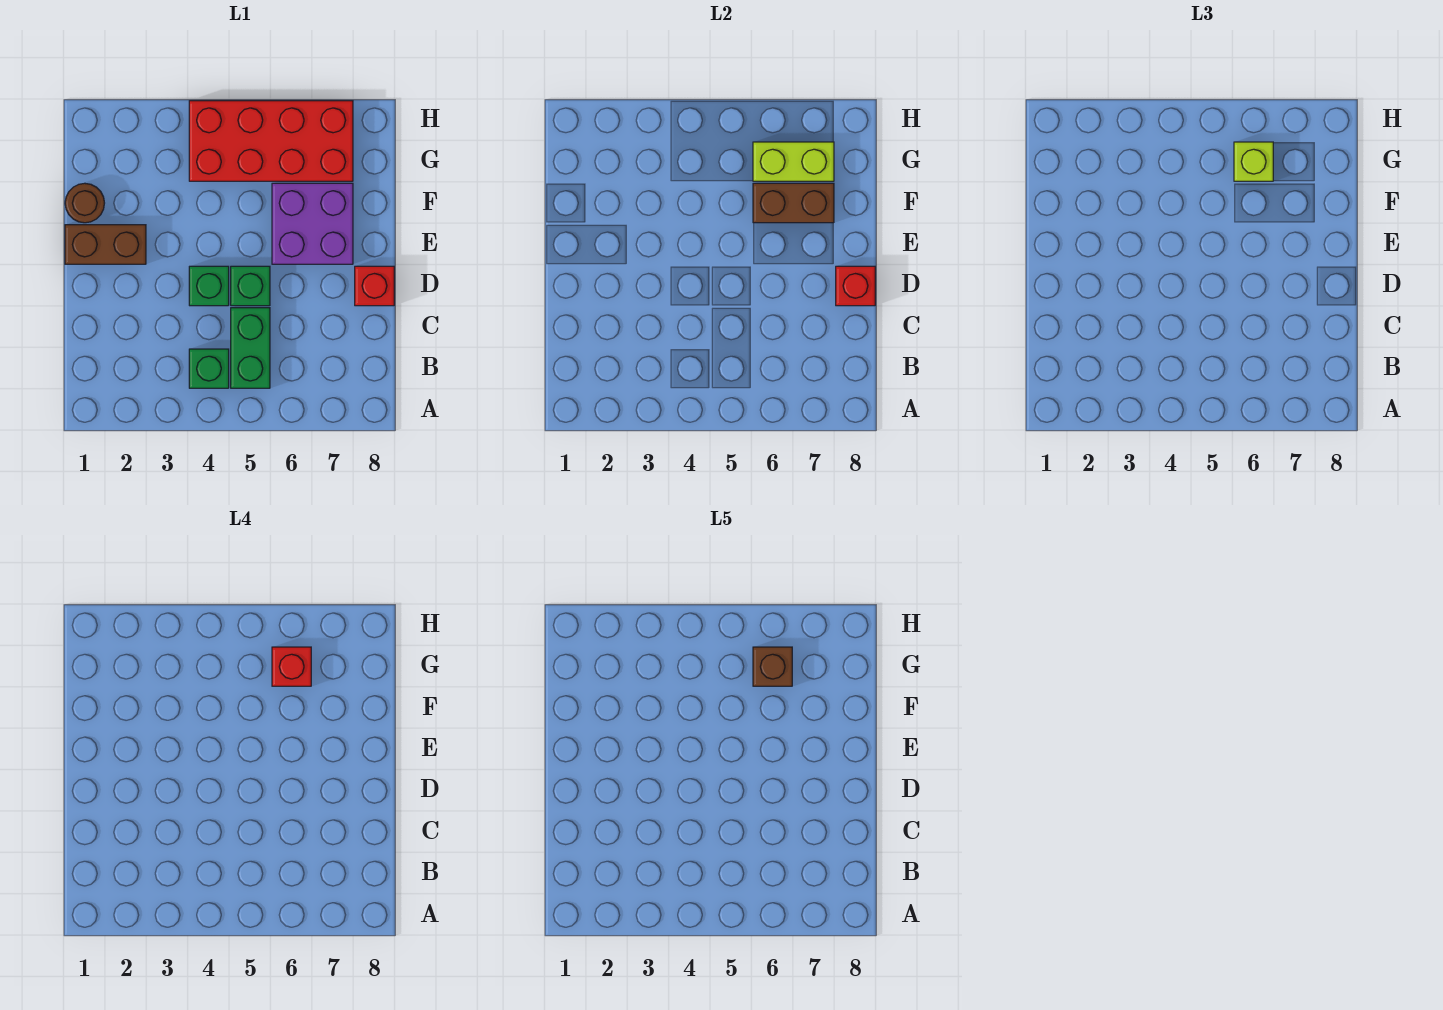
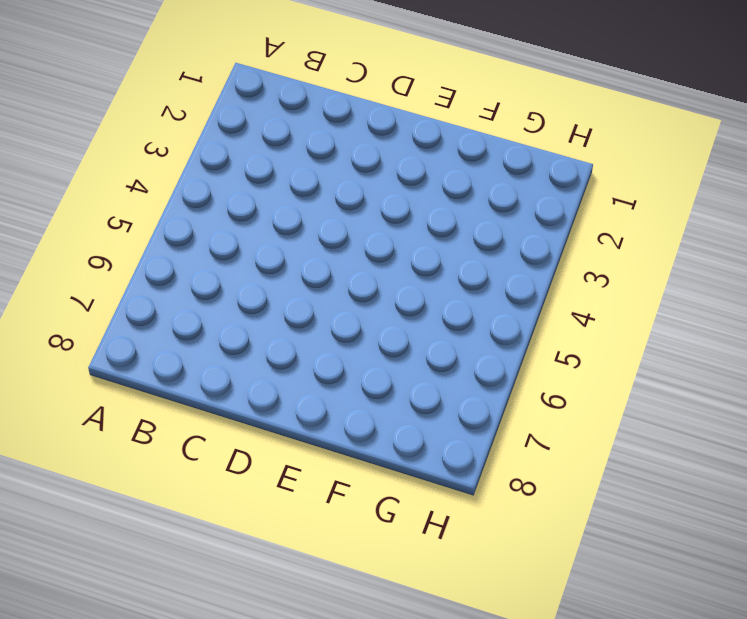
none -> green brick B4 level 1
none -> green brick B5:C5 level 1
none -> green brick D4 level 1

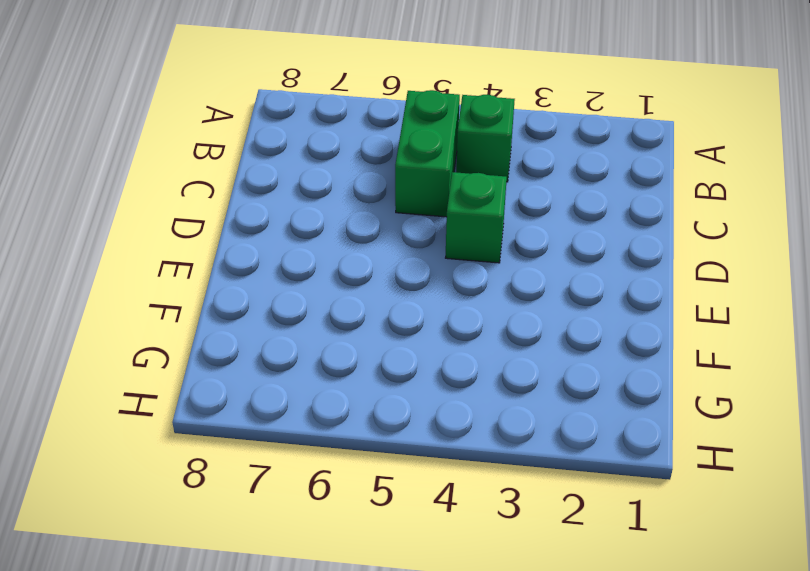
none -> green brick D5 level 1
none -> red brick D8 level 1
none -> brown brick E1:E2 level 1

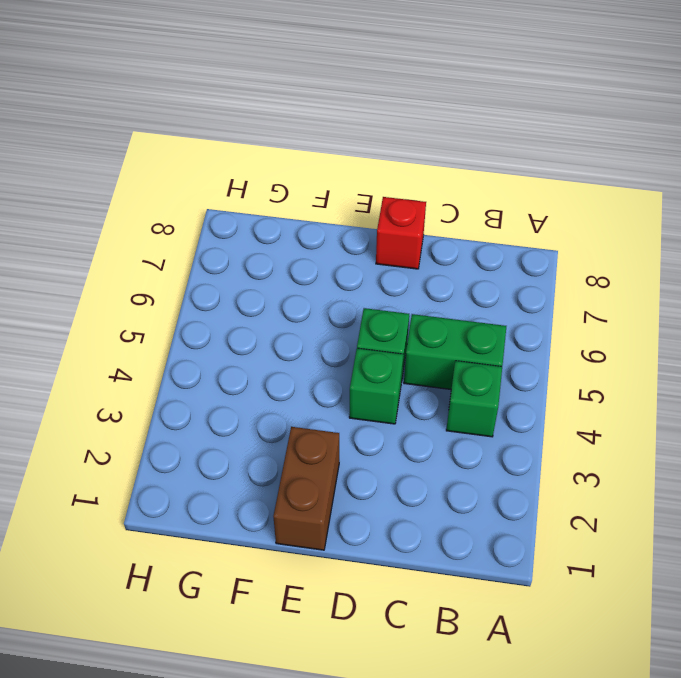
none -> purple brick E6:F7 level 1
none -> brown round brick F1 level 1
none -> red brick G4:H7 level 1

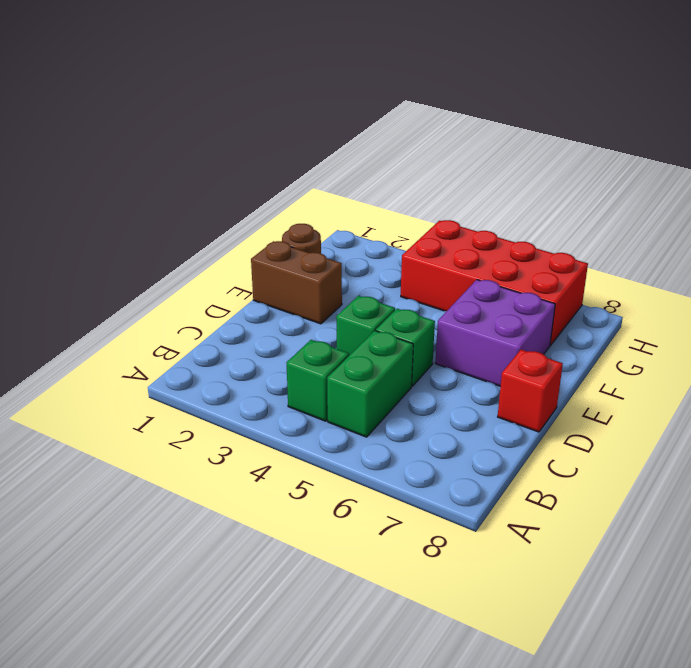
none -> red brick D8 level 2
none -> brown brick F6:F7 level 2
none -> lime brick G6:G7 level 2

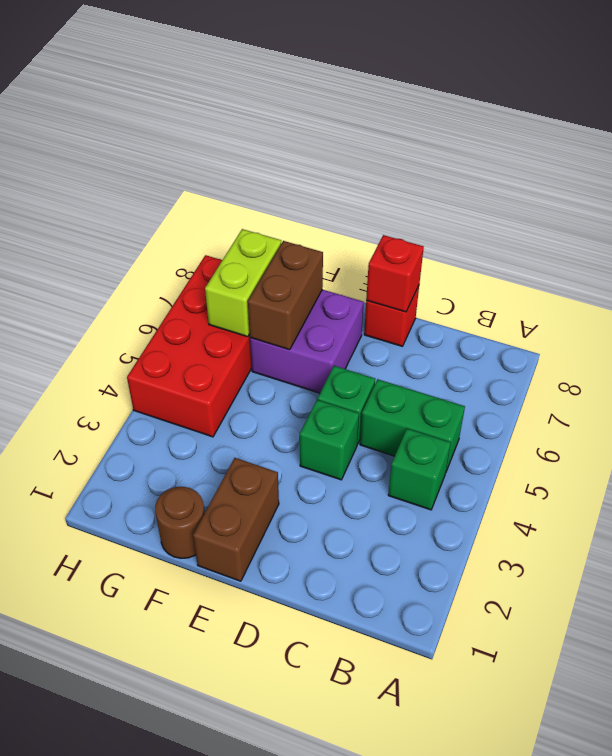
none -> lime brick G6 level 3
none -> red brick G6 level 4
none -> brown brick G6 level 5

